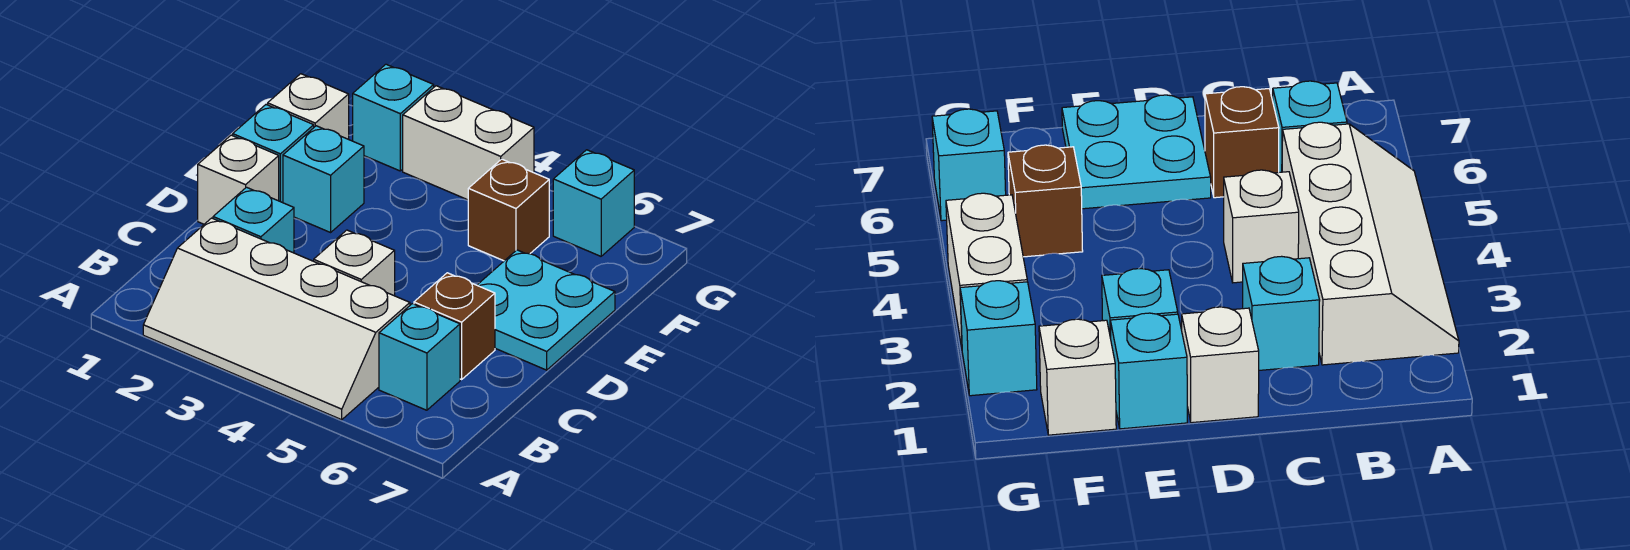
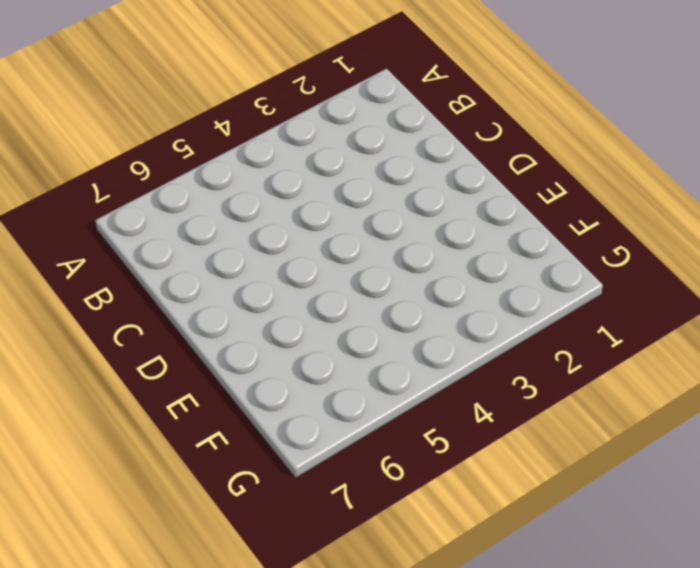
none -> white slope A2:B5 level 1 top B
none -> cyan brick B6 level 1
none -> cyan brick C2 level 1

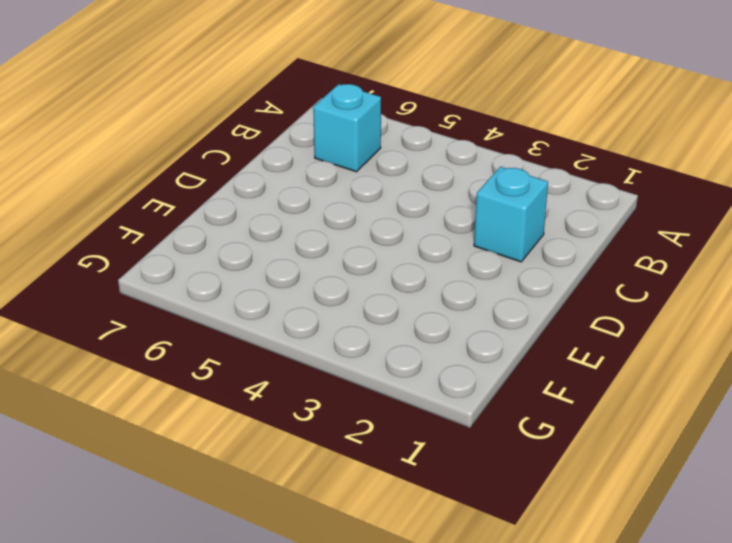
none -> white slope A2:B5 level 1 top B
none -> white brick C4 level 1
none -> brown brick C6 level 1

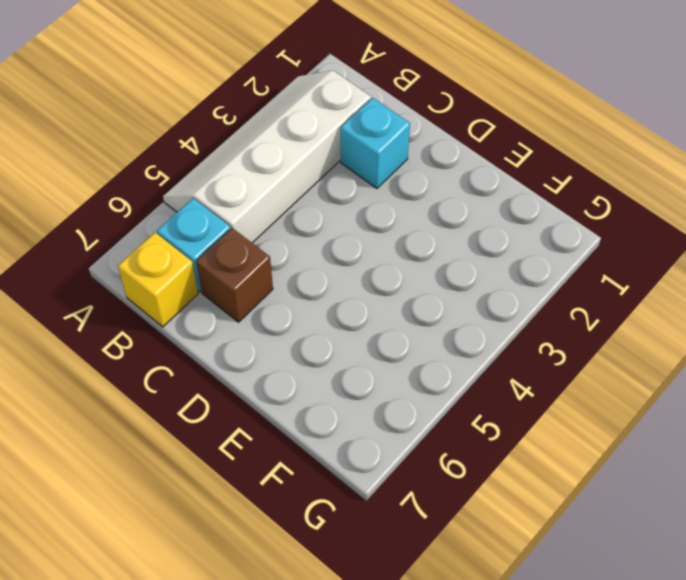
yellow brick B7 level 1 -> none
none -> white brick C4 level 1
none -> white brick D1 level 1
none -> cyan plate D6:E7 level 1

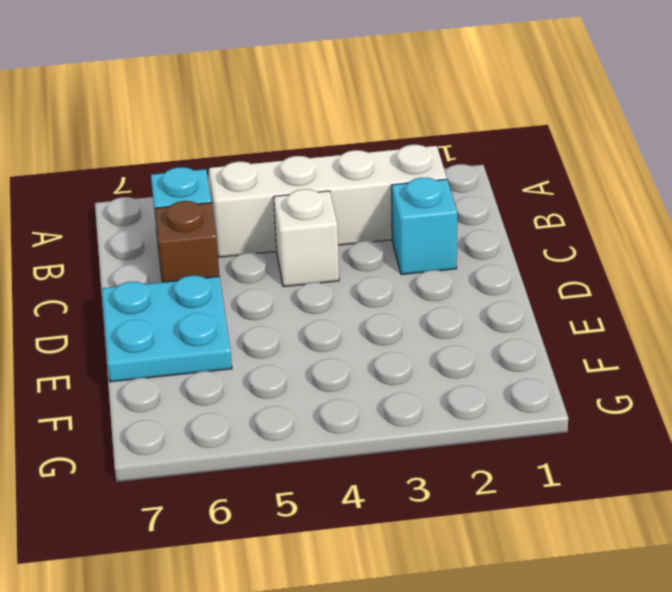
none -> white brick D1 level 1
none -> cyan brick E1 level 1
none -> cyan brick E2 level 1

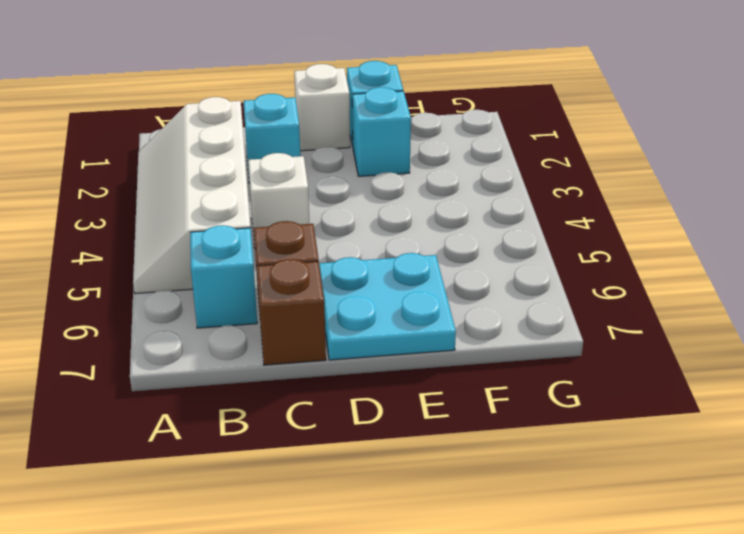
brown brick C7 level 1 -> brown brick F5 level 1
none -> white brick F1 level 1
none -> cyan brick G2 level 1
none -> white brick G3:G4 level 1

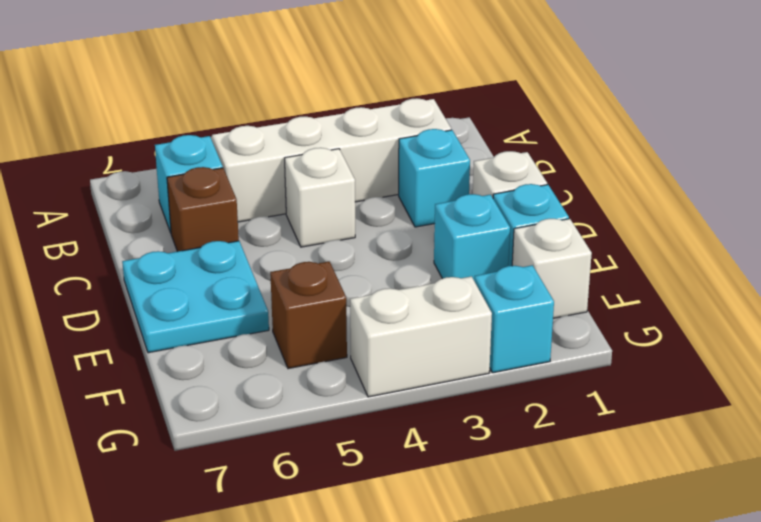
none -> cyan brick G6 level 1

